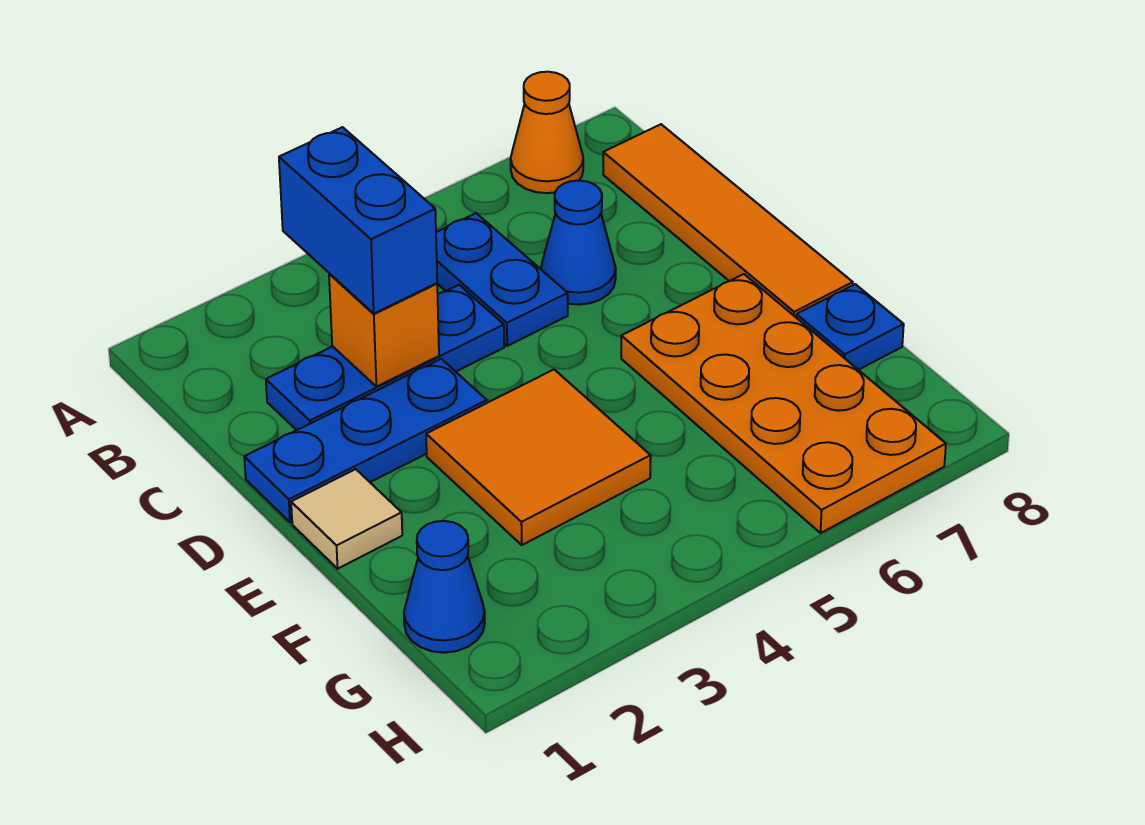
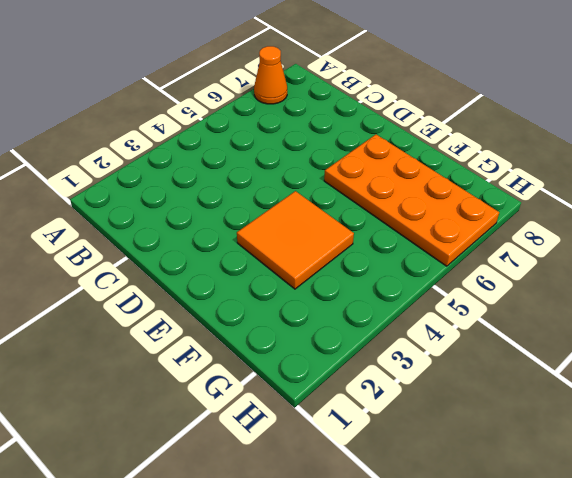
none -> blue plate B5:C5 level 1
none -> orange tile B8:E8 level 1
none -> blue plate C2:C4 level 1

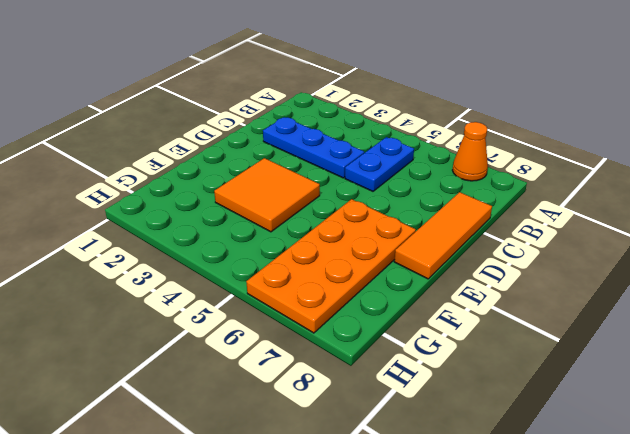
orange tile C8:E8 level 1 -> orange tile B8:E8 level 1
none -> blue cone C6 level 1
none -> blue plate D1:D3 level 1
none -> tan tile E1 level 1

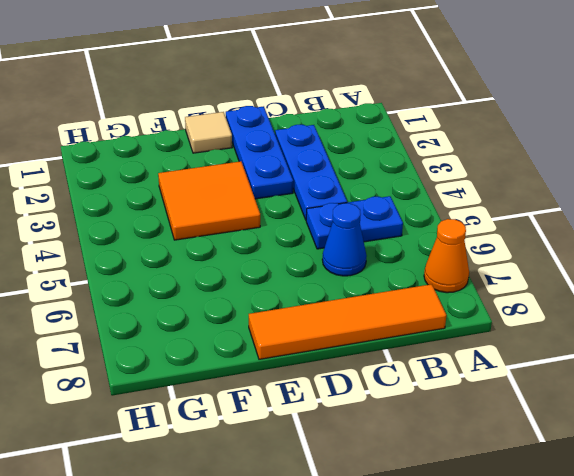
none -> orange plate E6:H7 level 1
none -> blue plate F8 level 1
none -> blue cone G1 level 1

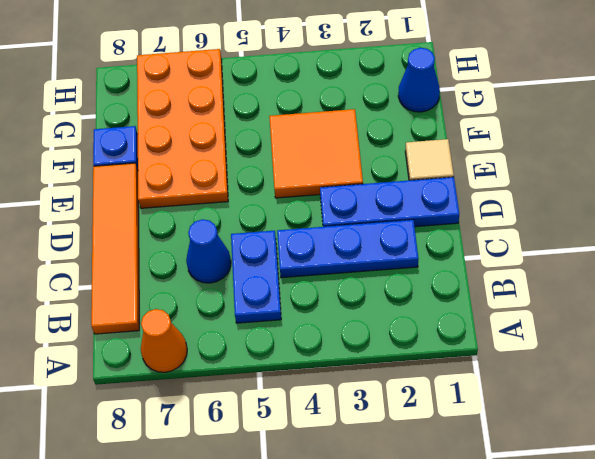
none -> orange brick C3 level 2
none -> blue brick B3:C3 level 3

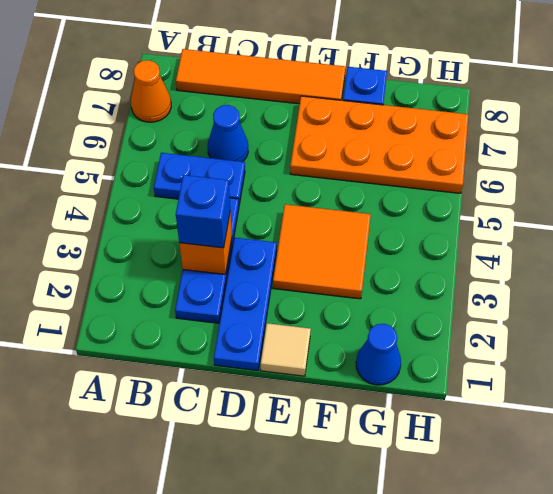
blue brick C3 level 3 -> blue brick B3:C3 level 3

